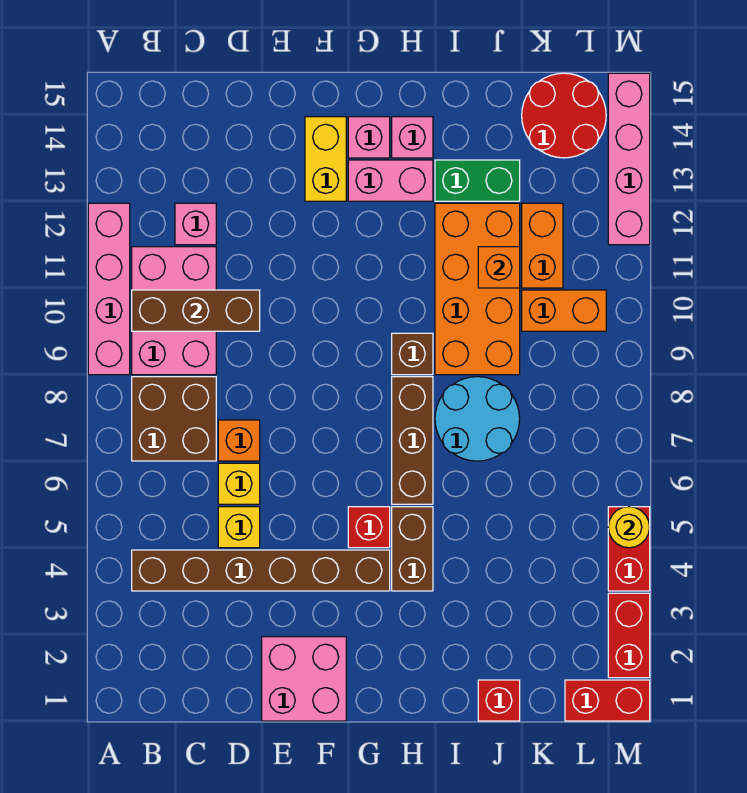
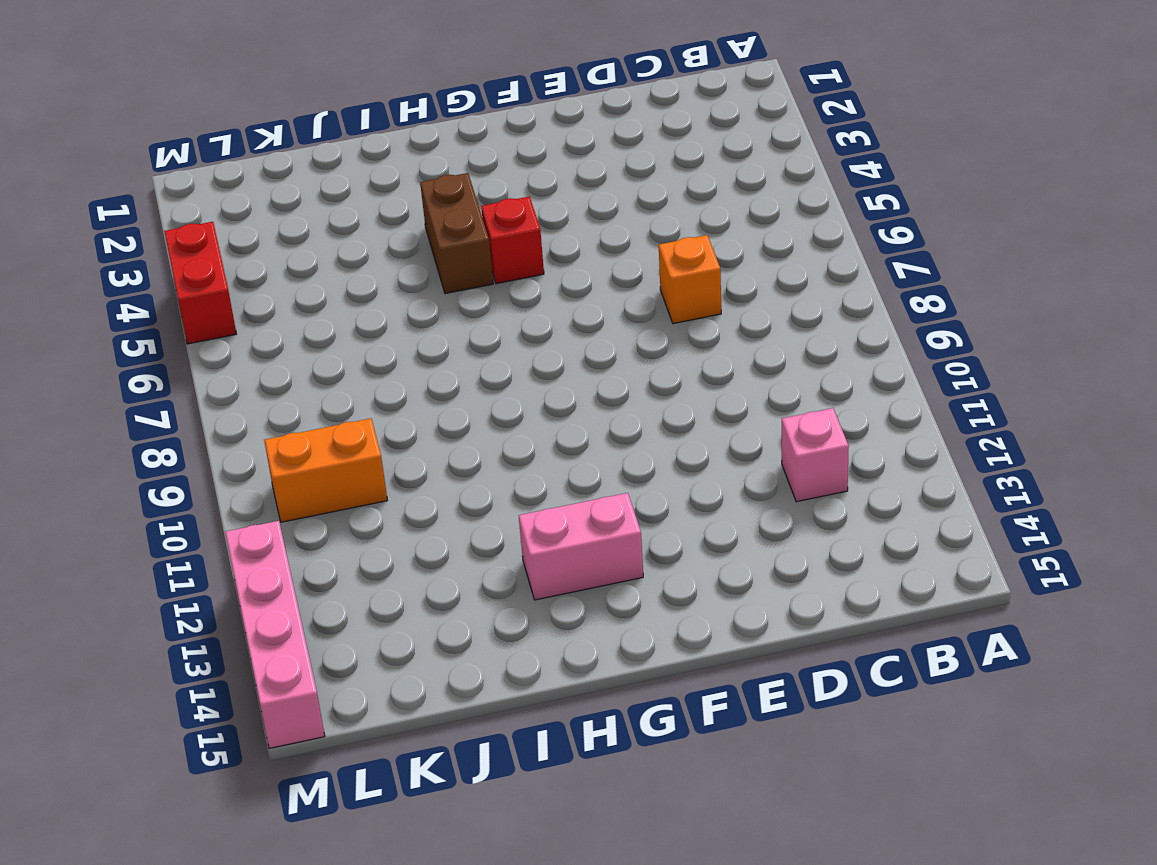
none -> pink brick A9:A12 level 1
none -> brown brick B4:G4 level 1
none -> brown brick B7:C8 level 1
none -> pink brick B9:C11 level 1

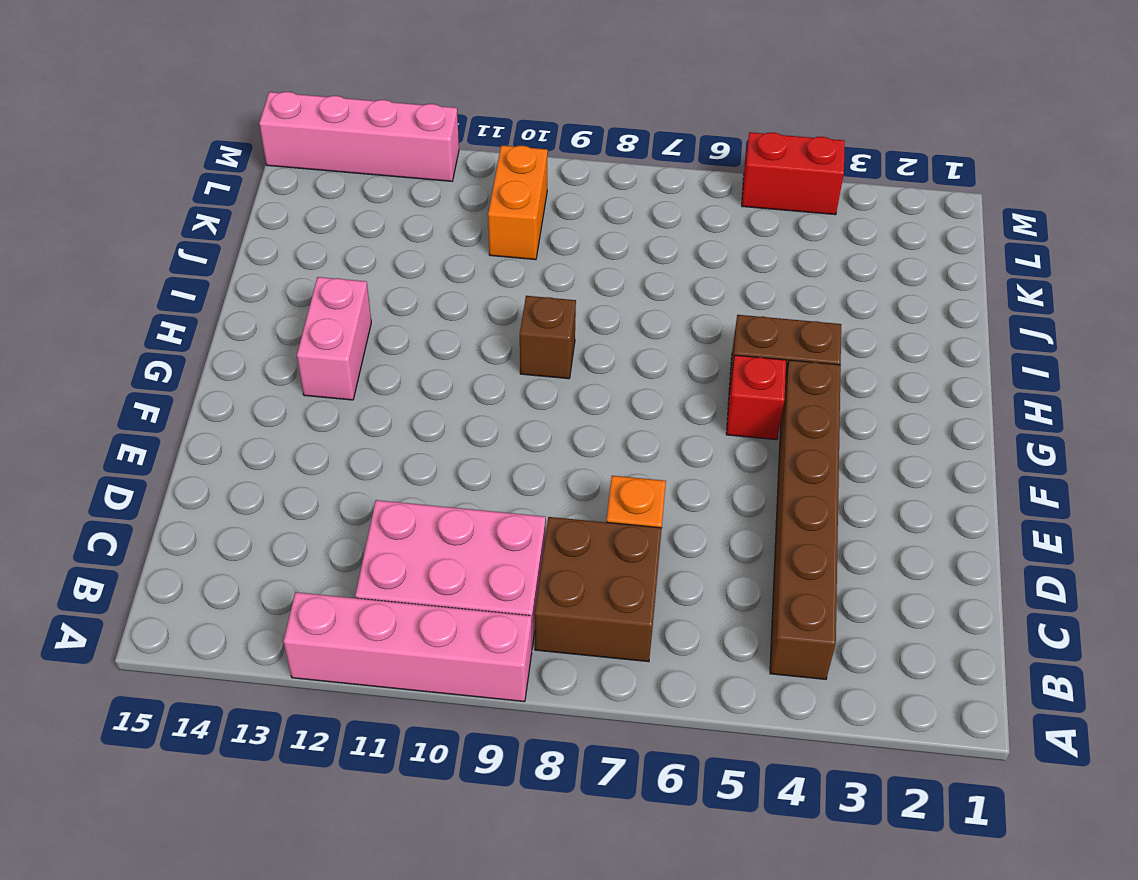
none -> pink brick C12 level 1
none -> yellow brick D5 level 1
none -> yellow brick D6 level 1
none -> pink brick E1:F2 level 1

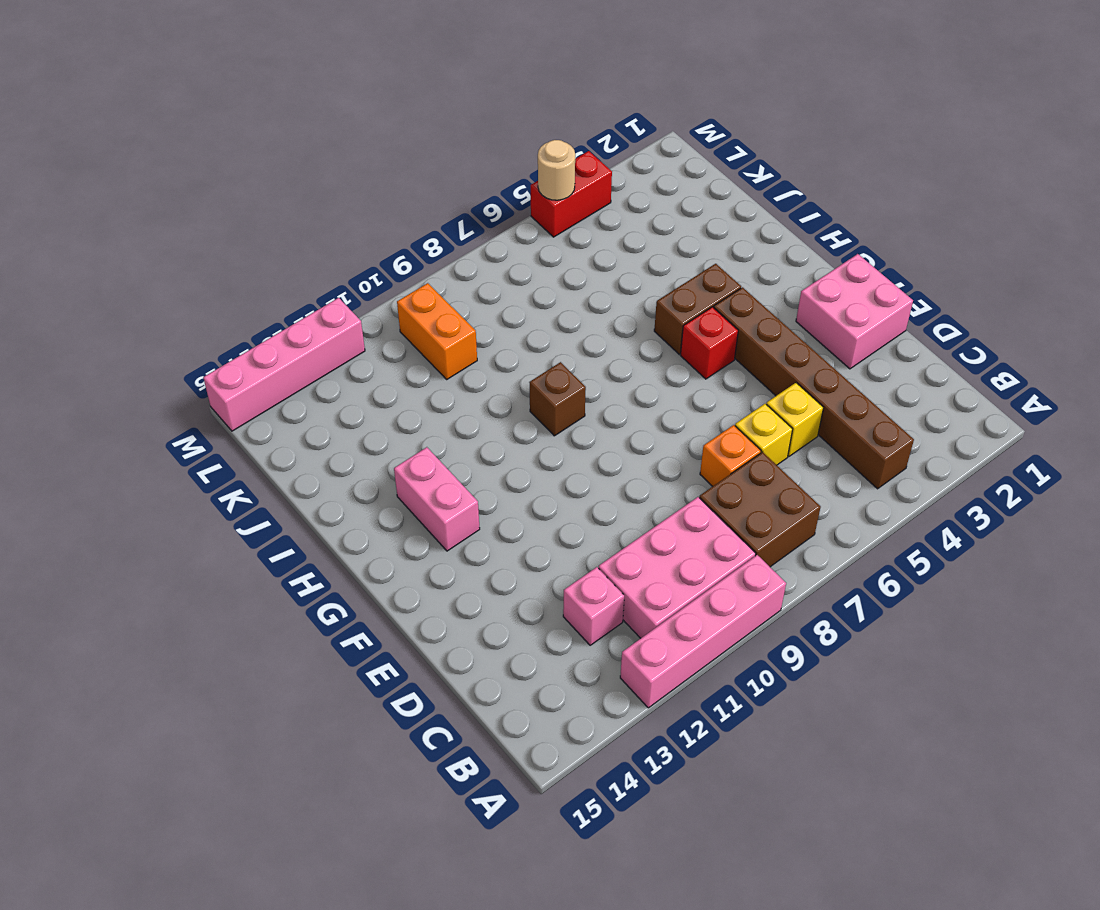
tan round brick M5 level 2 -> yellow round brick M5 level 2
none -> yellow brick F13:F14 level 1
none -> pink brick G14 level 1
none -> brown brick H6:H8 level 1
none -> pink brick H14 level 1

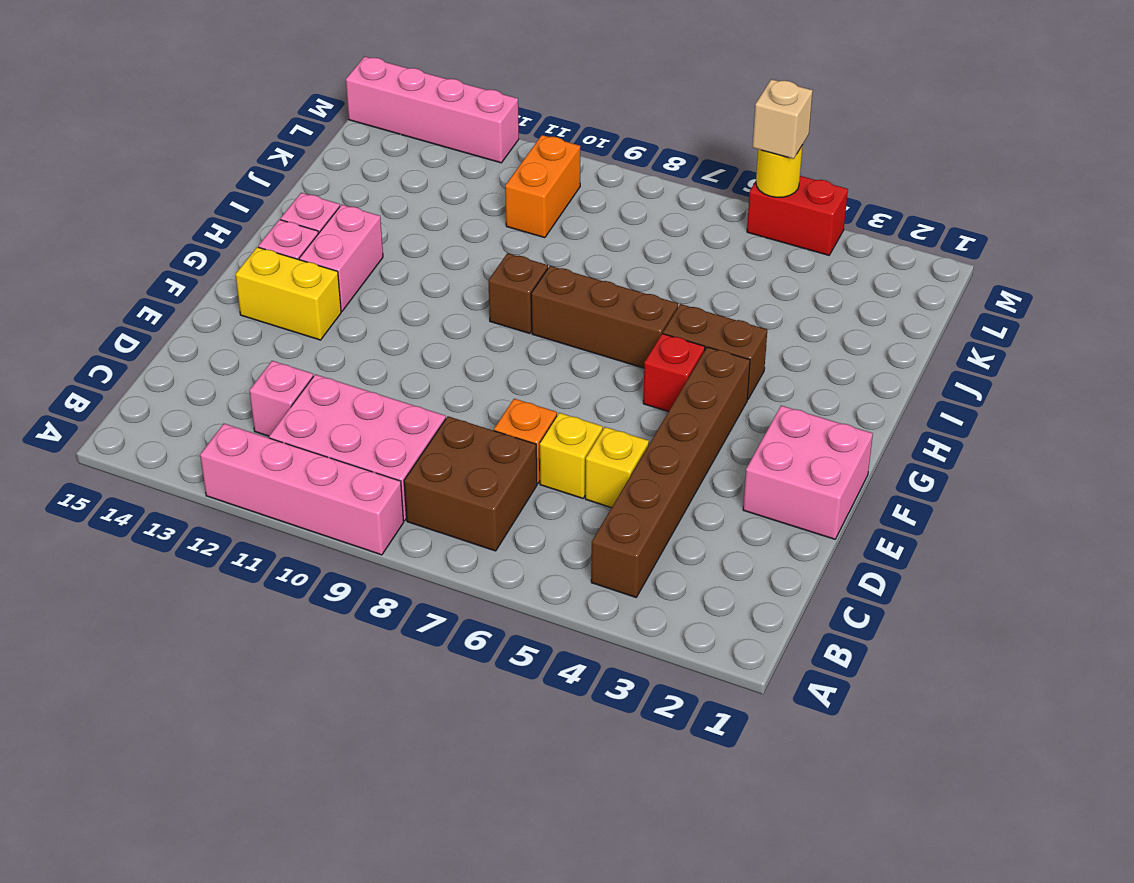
tan brick M5 level 3 -> none
none -> cyan round brick I7:J8 level 1
none -> orange brick I9:J12 level 1
none -> green brick I13:J13 level 1
none -> red brick J1 level 1

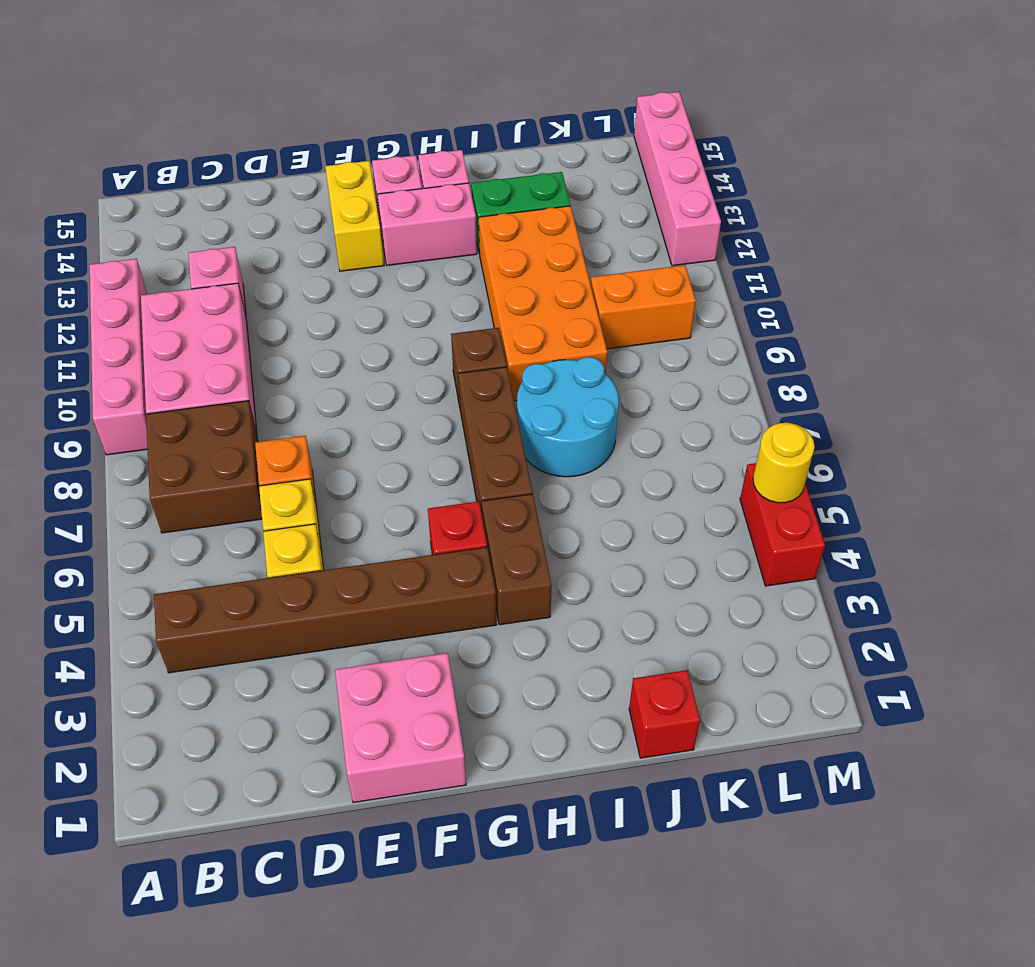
none -> orange brick K11:K12 level 1
none -> red round brick K14:L15 level 1
none -> red brick L1:M1 level 1
none -> red brick M2:M3 level 1

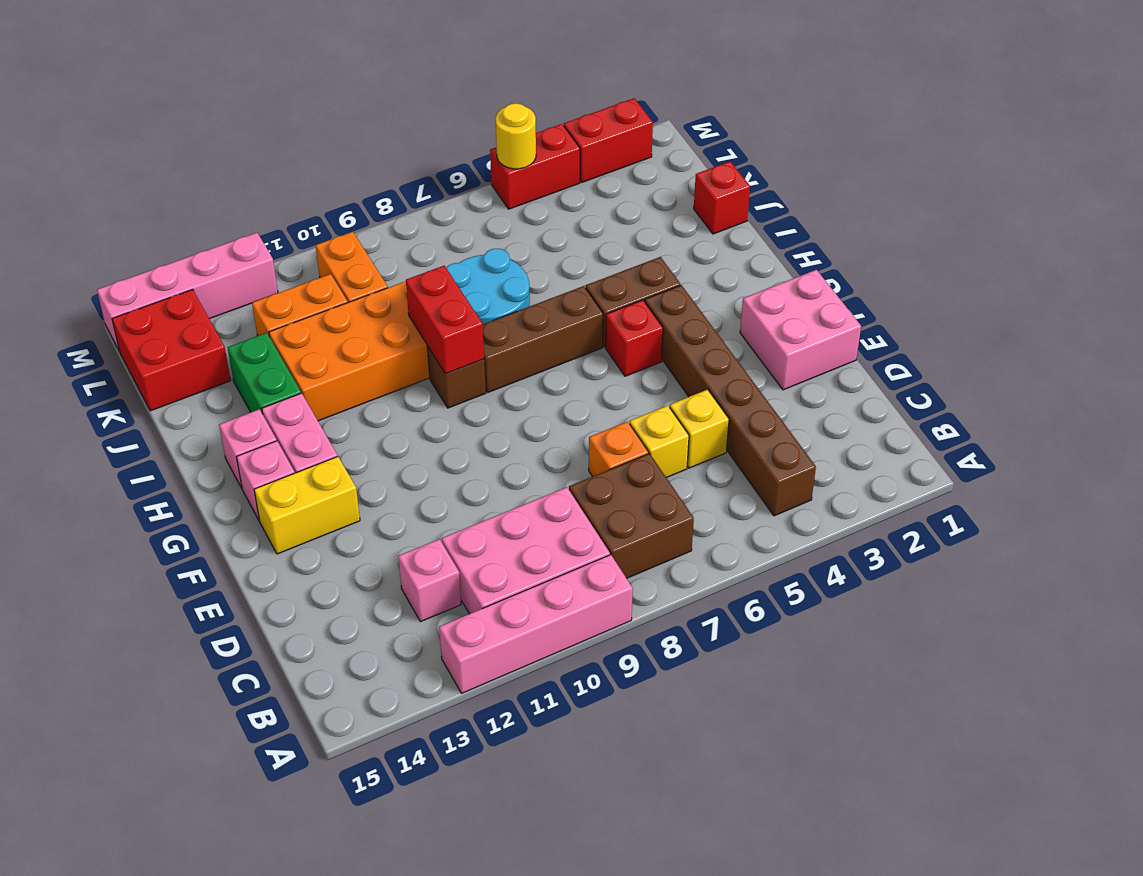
red brick H9:I9 level 2 -> red brick L1:M1 level 1
red brick K14:L15 level 1 -> red round brick K14:L15 level 1
none -> brown brick B10:D10 level 2
none -> orange brick J11 level 2

